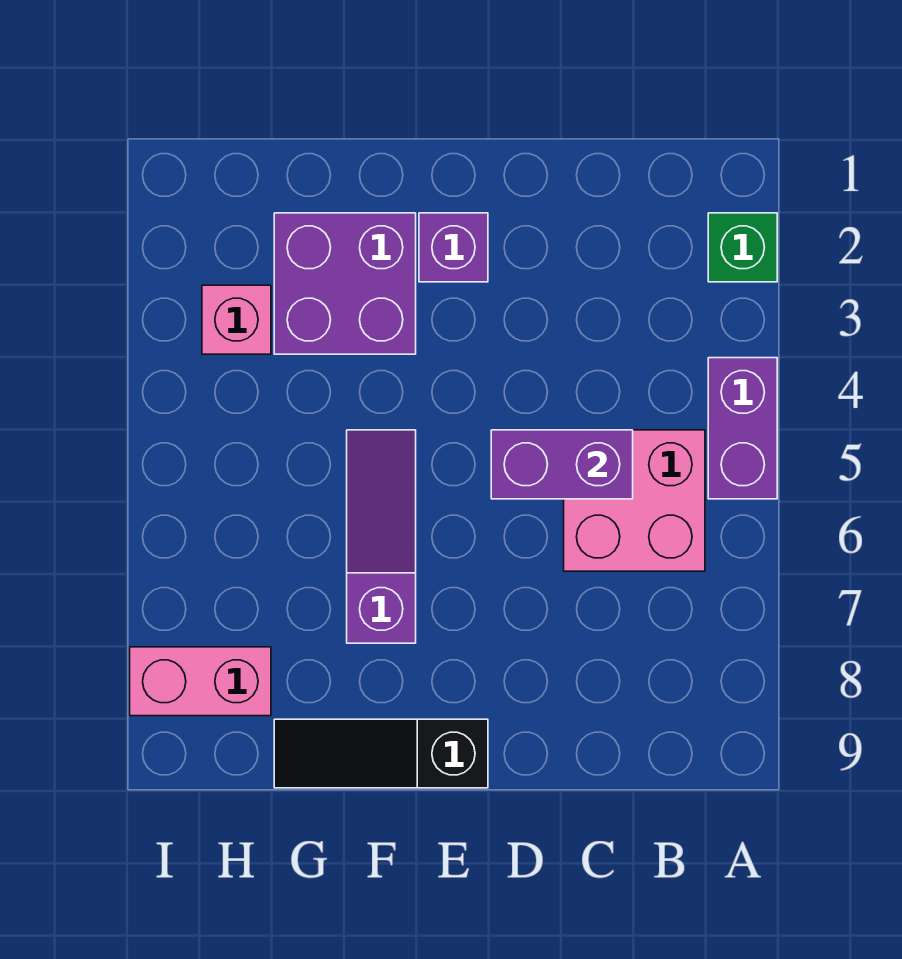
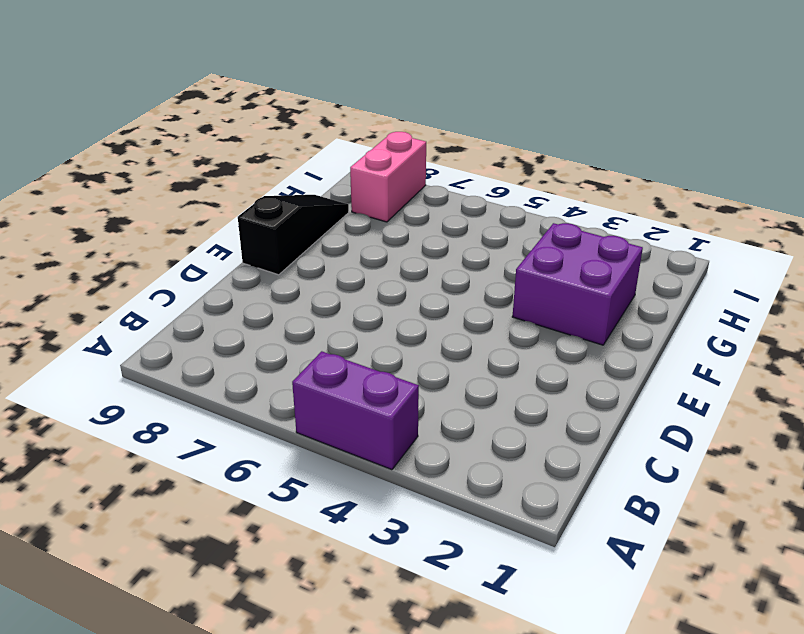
none -> green brick A2 level 1
none -> pink brick B5:C6 level 1

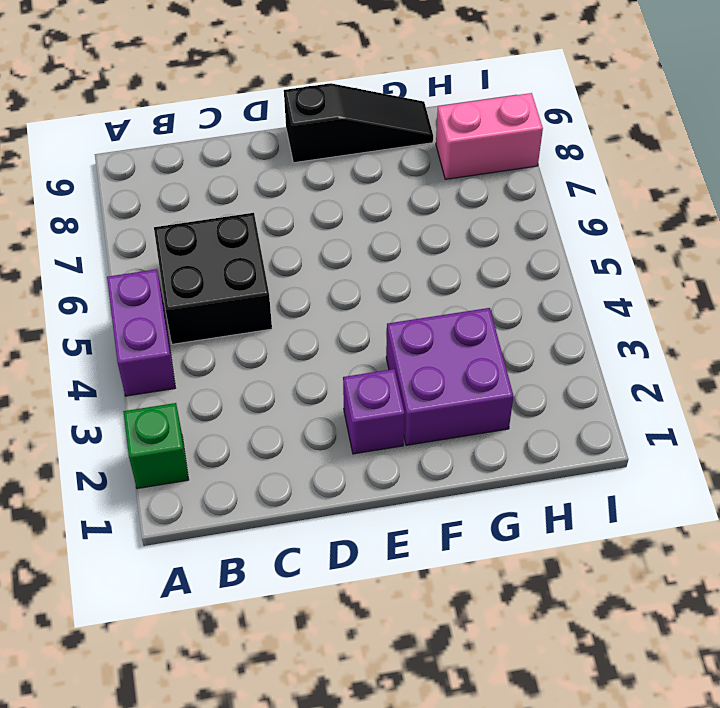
black brick B5:C6 level 1 -> pink brick B5:C6 level 1
none -> purple slope F5:F7 level 1 top 7
none -> pink brick H3 level 1

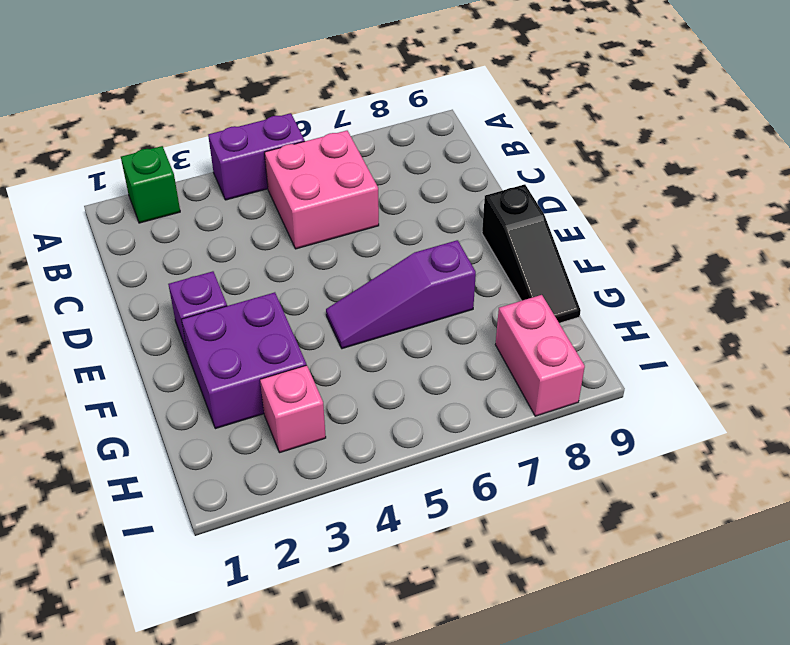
none -> purple brick C5:D5 level 2

